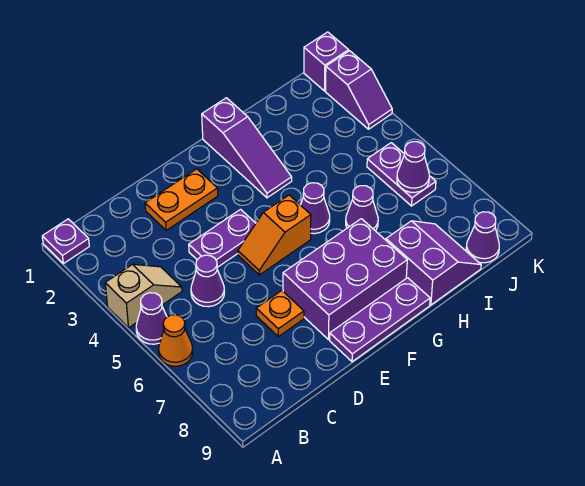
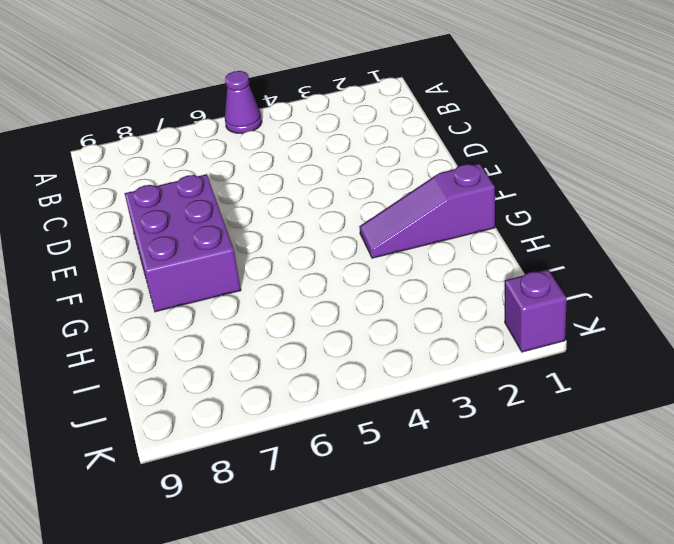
none -> purple plate A1 level 1
none -> tan slope A4:B4 level 1 top A
none -> orange cone A6 level 1

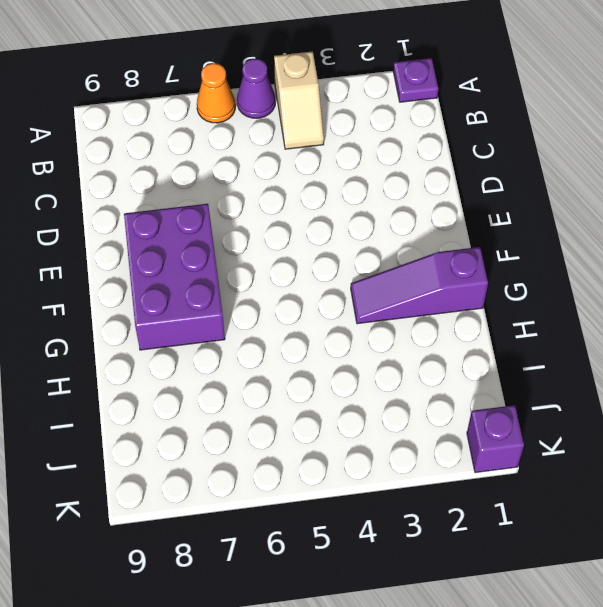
none -> purple cone C5 level 1
none -> orange plate D2:E2 level 1
none -> purple plate D4:E4 level 1

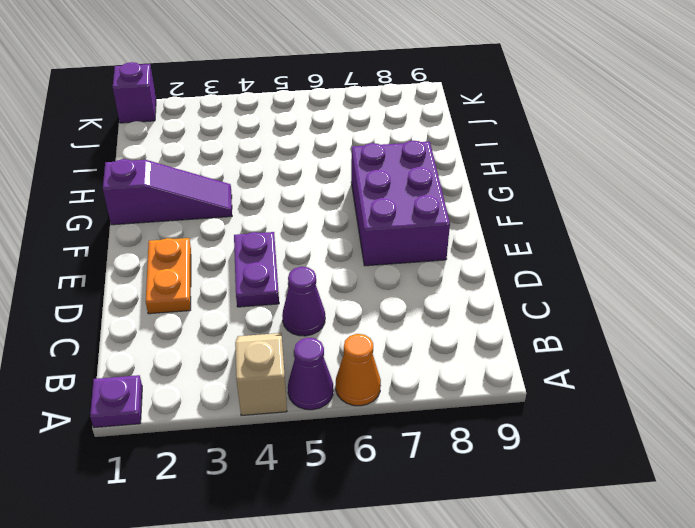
none -> orange plate D7 level 1
none -> orange slope E5:F5 level 1 top F
none -> purple plate E9:G9 level 1

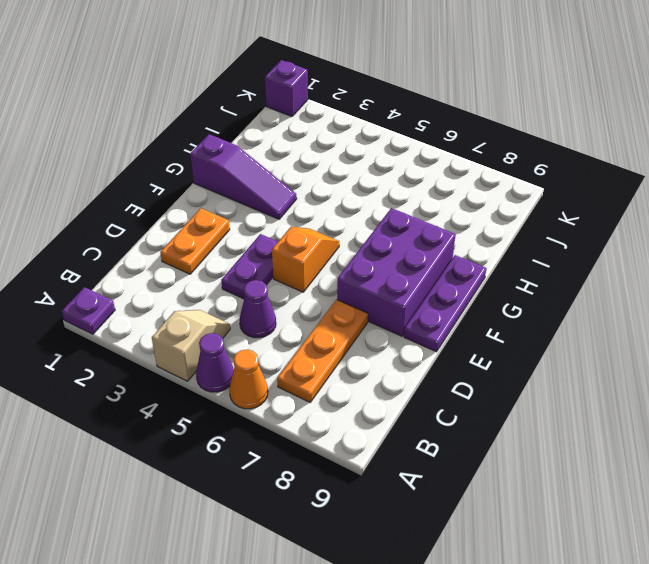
orange plate B7:D7 level 1 -> orange plate D7 level 1
orange slope E5:F5 level 1 top E -> orange slope E5:F5 level 1 top F
none -> purple cone G5 level 1
none -> purple cone H6 level 1
none -> purple slope H8:I9 level 1 top H

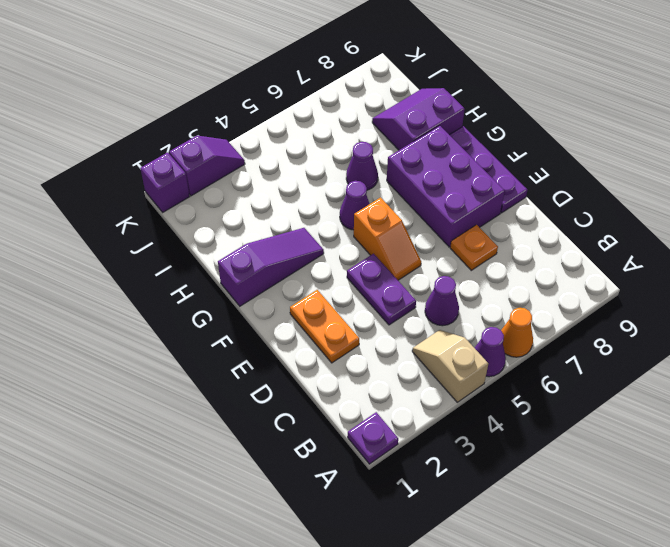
none -> purple plate J5:J6 level 1
none -> purple cone J9 level 1
none -> purple cone J6 level 2

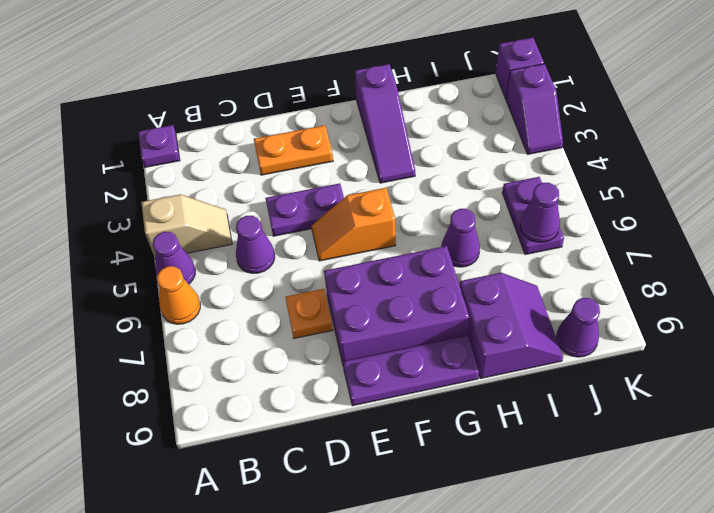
none -> purple cone G5 level 1

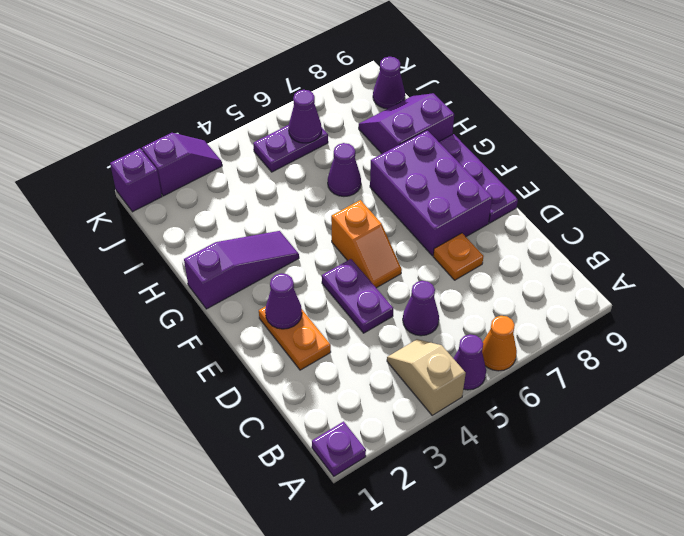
purple cone E2 level 2 -> purple cone G5 level 1

